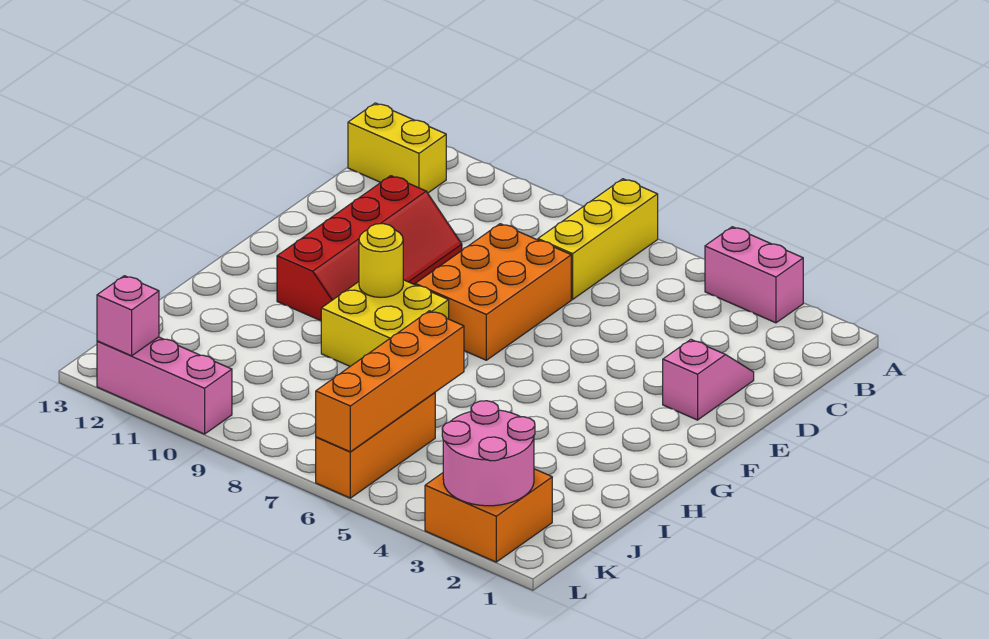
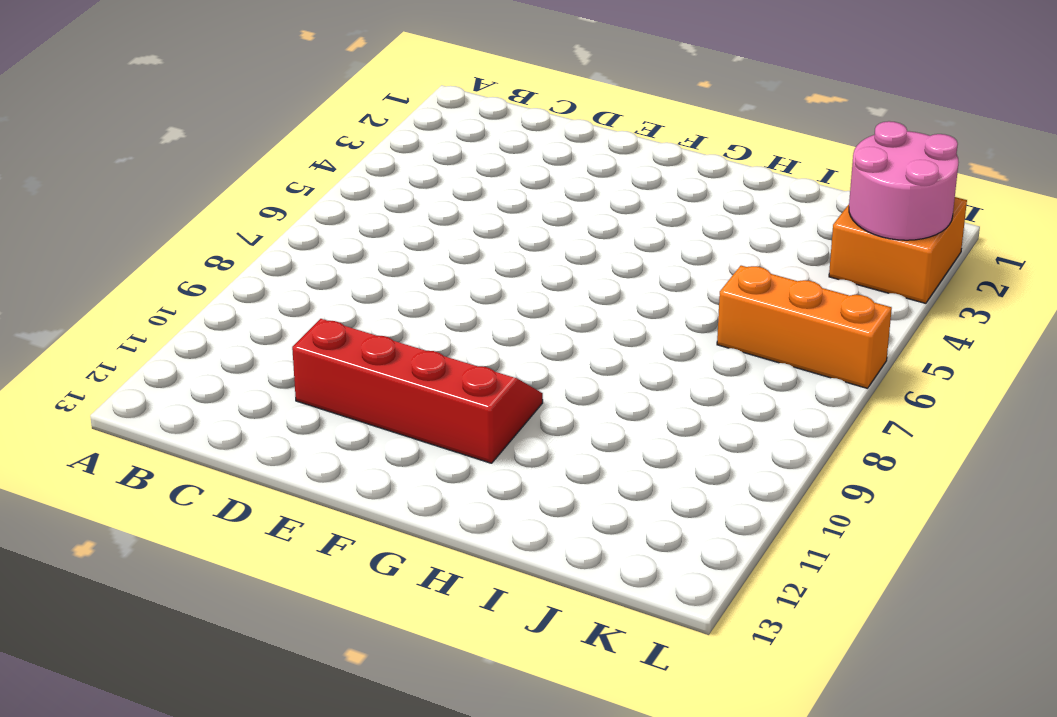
none -> pink brick A3:A4 level 1
none -> yellow brick A7:C7 level 1
none -> yellow brick B12:B13 level 1

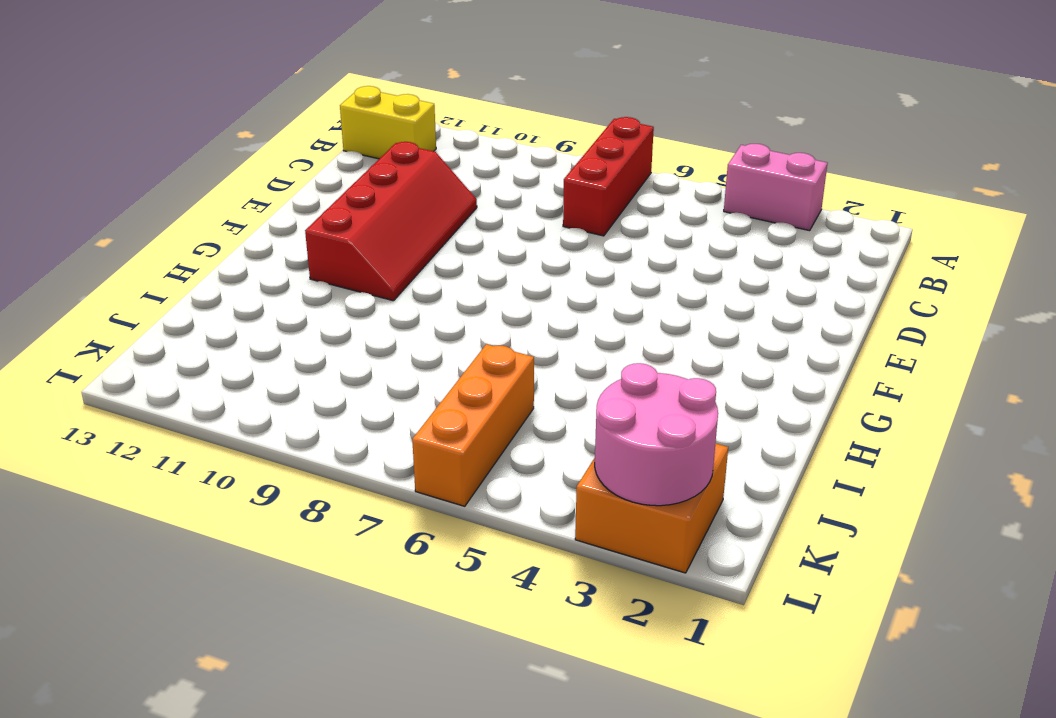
red brick A7:C7 level 1 -> yellow brick A7:C7 level 1
none -> pink slope D2:E2 level 1 top E
none -> orange brick D7:F8 level 1
none -> yellow brick G8:H9 level 1

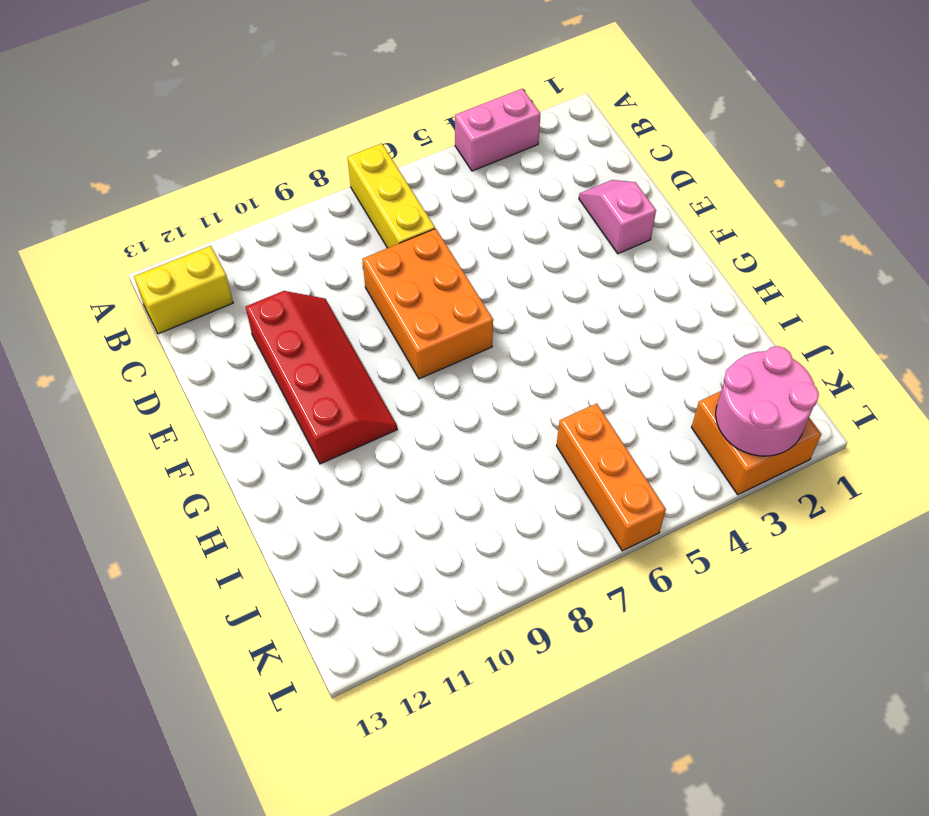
none -> yellow brick G8:H9 level 1
none -> pink brick L10:L12 level 1
none -> yellow round brick G9 level 2

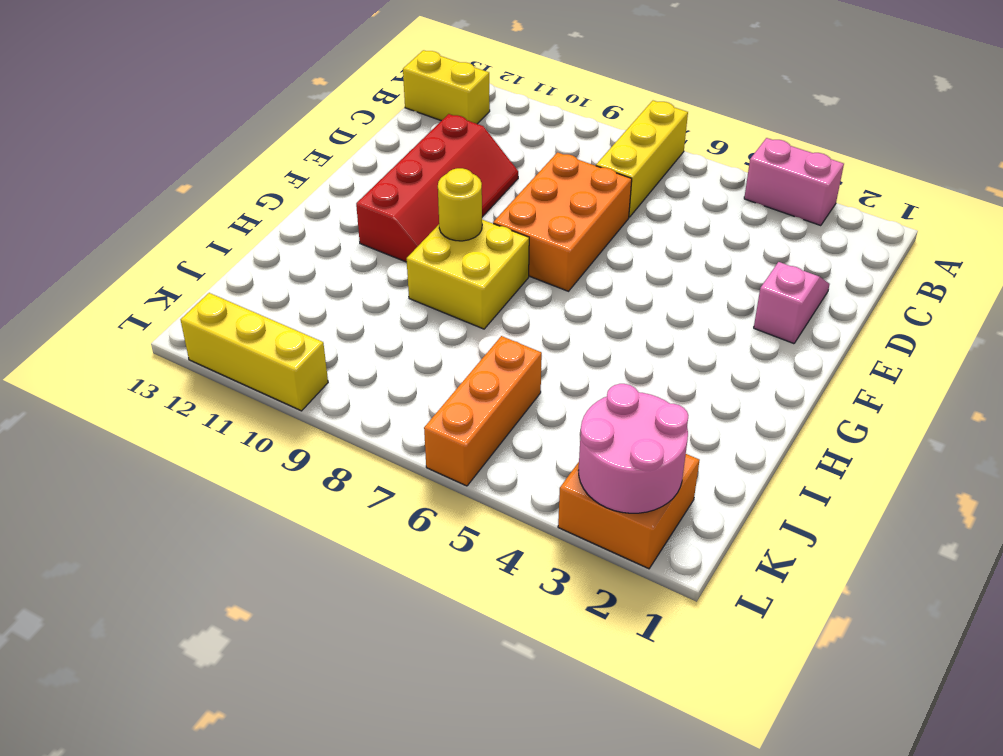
yellow brick L10:L12 level 1 -> pink brick L10:L12 level 1
none -> orange brick I6:L6 level 2
none -> pink brick L12 level 2

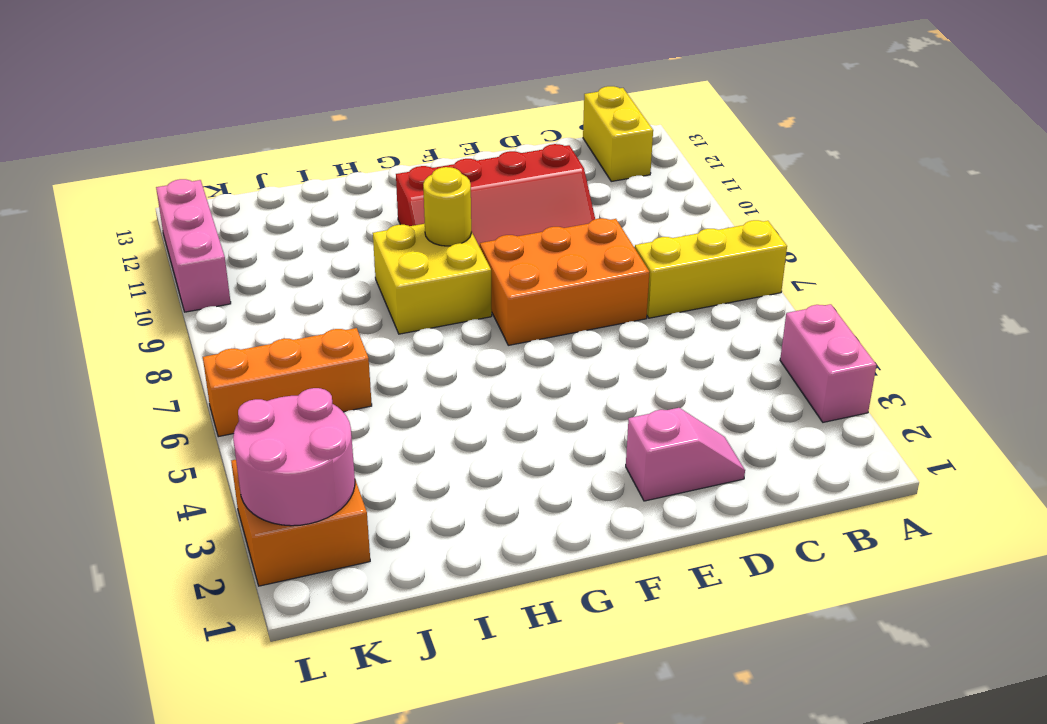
none -> orange brick I6:L6 level 2
none -> pink brick L12 level 2

